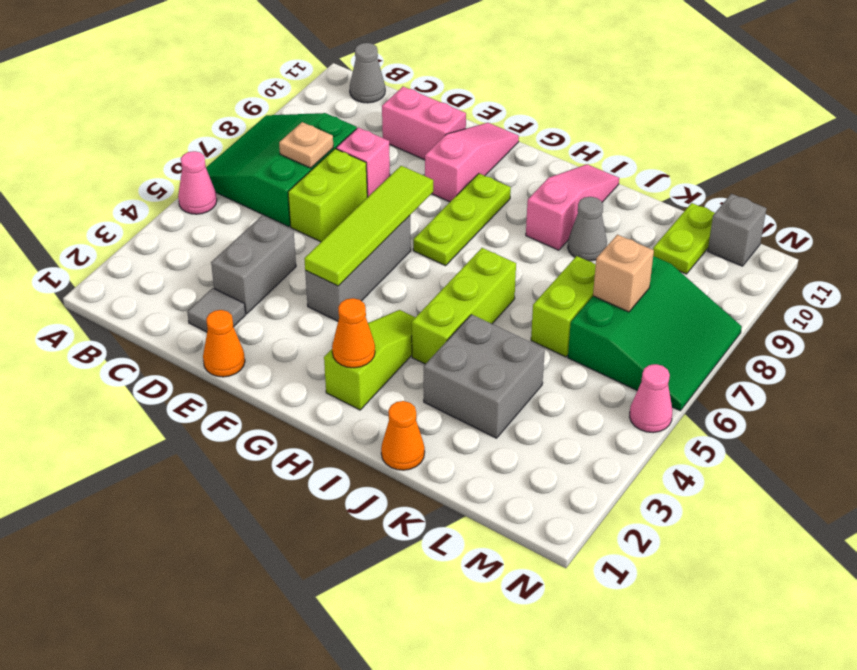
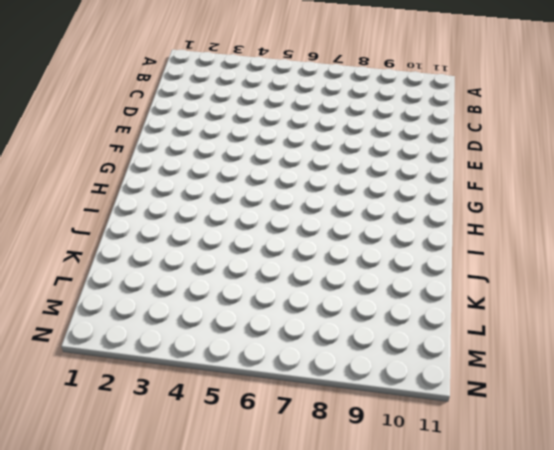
none -> pink cone A5 level 1
none -> green slope A6:C8 level 1 top C
none -> grey cone B11 level 1

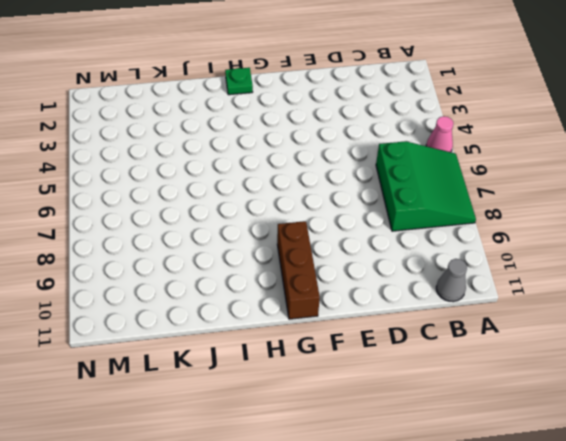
brown brick G9:G11 level 1 -> lime plate G7:G9 level 1
green plate H1 level 1 -> none
none -> grey tile D2 level 1
none -> grey brick D3:D4 level 1
none -> lime brick D6:D7 level 1

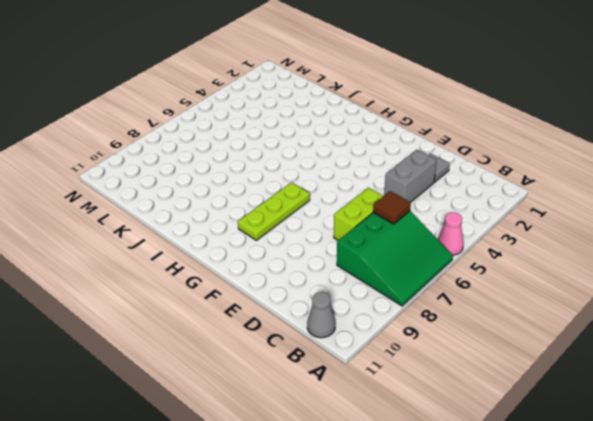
brown tile C6 level 2 -> none
none -> pink brick D8 level 1
none -> pink brick D10:E10 level 1
none -> orange cone E1 level 1

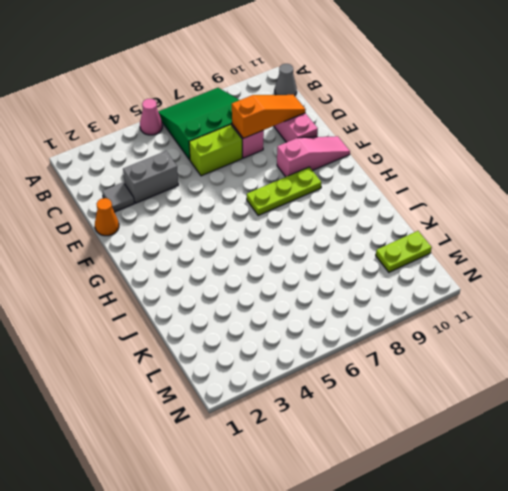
orange slope D8:D10 level 2 top 8 -> none
none -> grey brick F4:F6 level 1
none -> lime slope H2:H4 level 1 top 2
none -> lime brick I4:I6 level 1

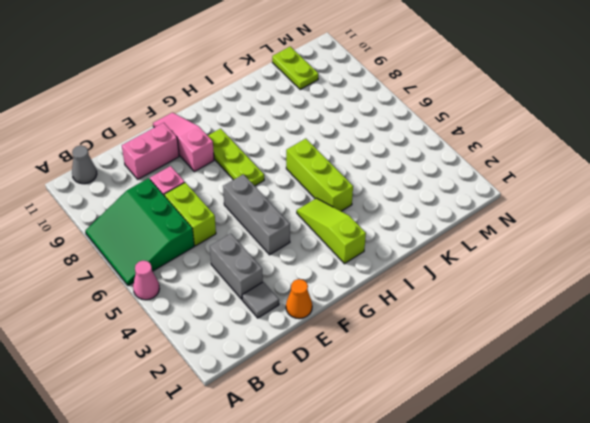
none -> pink slope I9:I11 level 1 top 9
none -> orange cone J1 level 1
none -> grey brick J3:K4 level 1

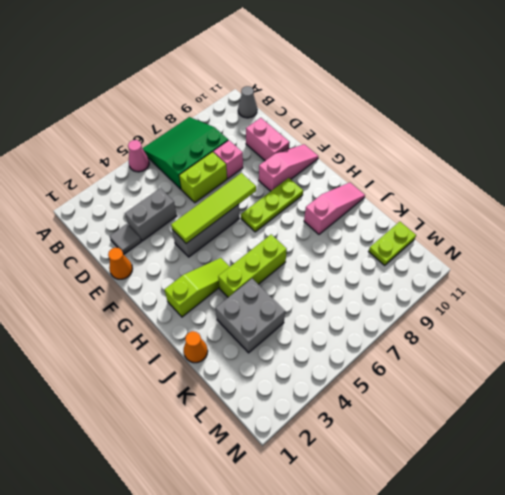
none -> grey cone J9 level 1
none -> lime brick K6:K7 level 1
none -> green slope L6:N8 level 1 top L

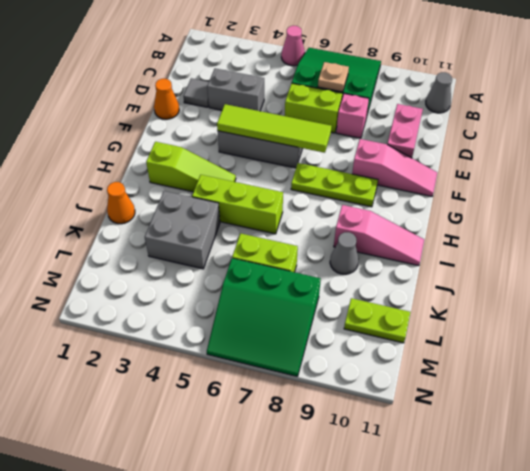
none -> grey brick M11 level 1
none -> pink cone N5 level 1
none -> orange cone H2 level 2

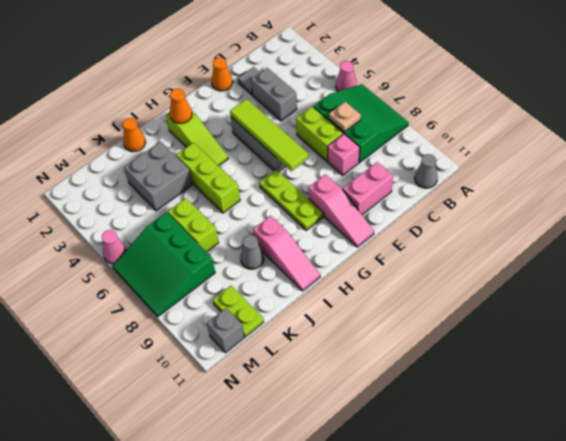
none -> tan brick L7 level 2

